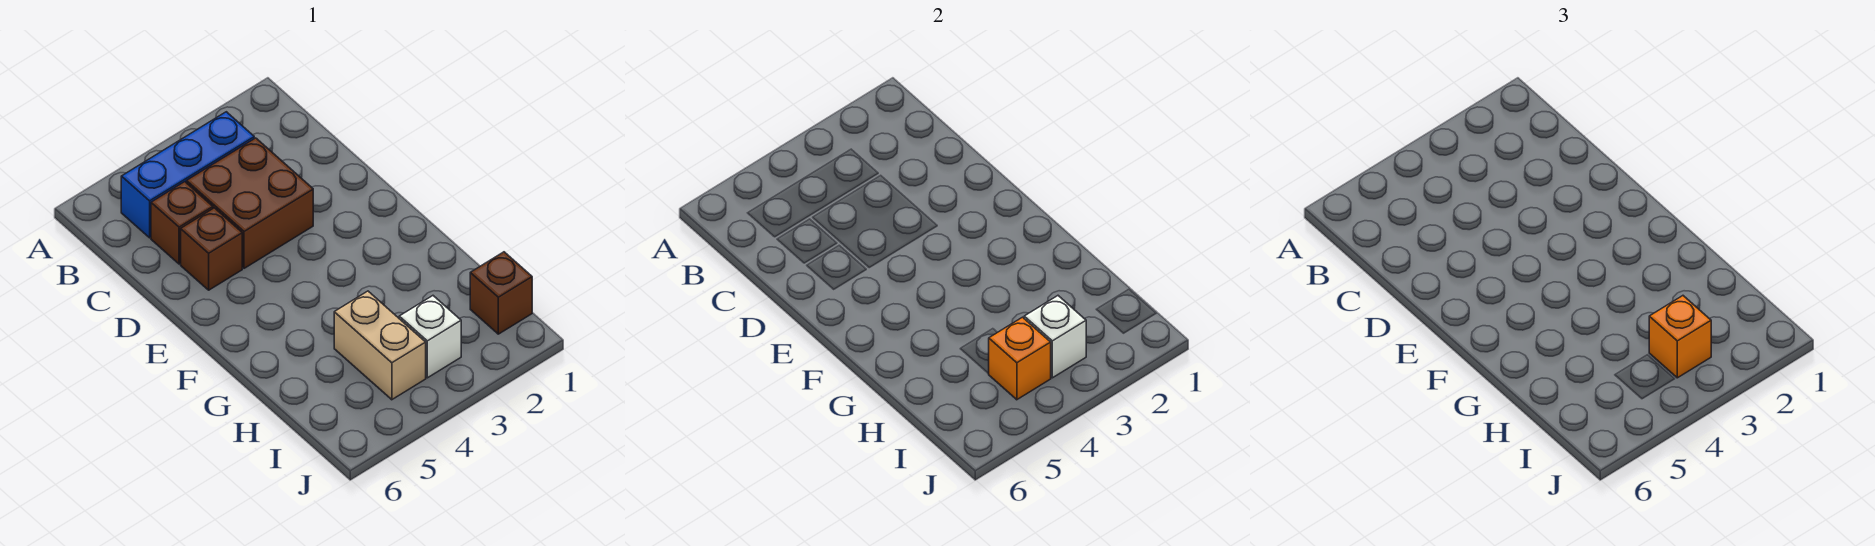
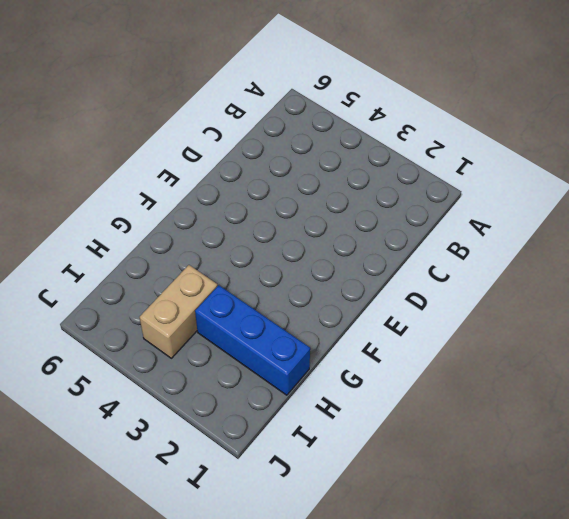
blue brick H1:H3 level 1 -> blue brick B3:B5 level 1
none -> brown brick C3:D4 level 1
none -> brown brick C5 level 1

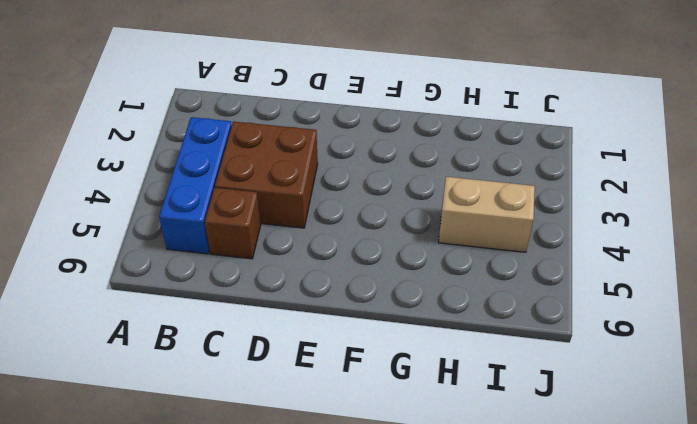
none -> brown brick D5 level 1
none -> brown brick I1 level 1

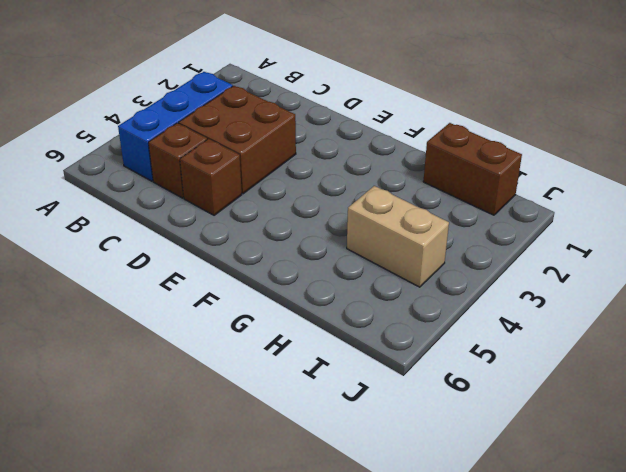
brown brick H1:I1 level 1 -> brown brick I1 level 1
none -> white brick I3 level 1
none -> white brick I3 level 2

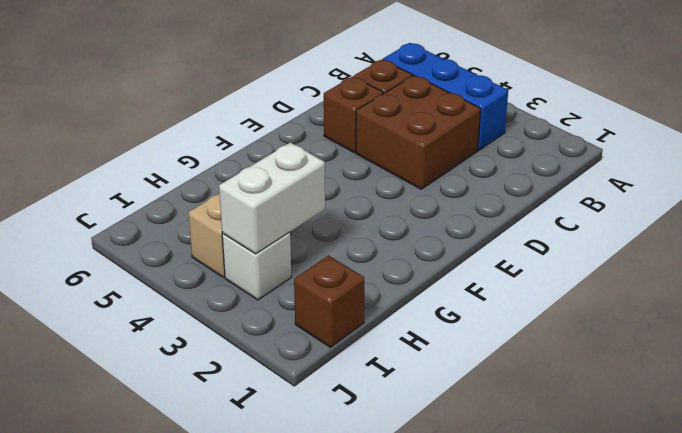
white brick H3:I3 level 2 -> white brick I3 level 2
none -> orange brick I4 level 2
none -> orange brick I3 level 3

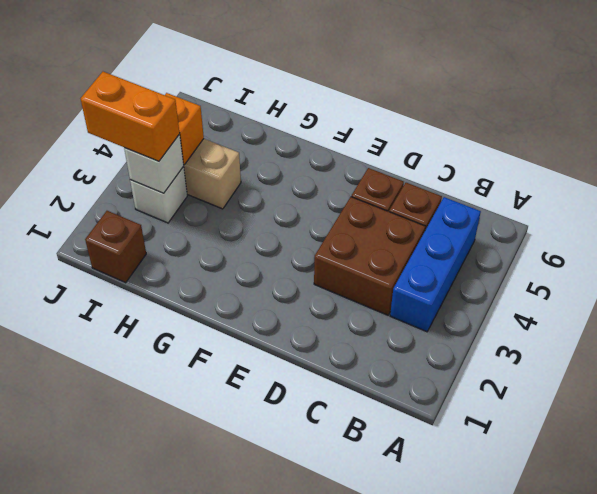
orange brick I3:J3 level 3 -> orange brick I3 level 3

